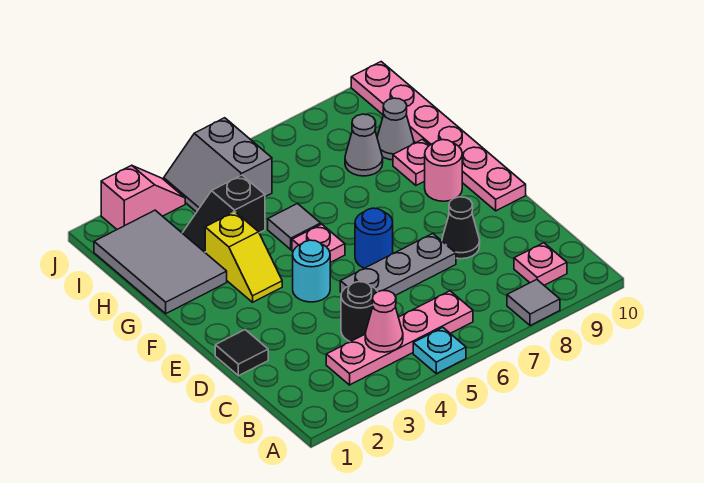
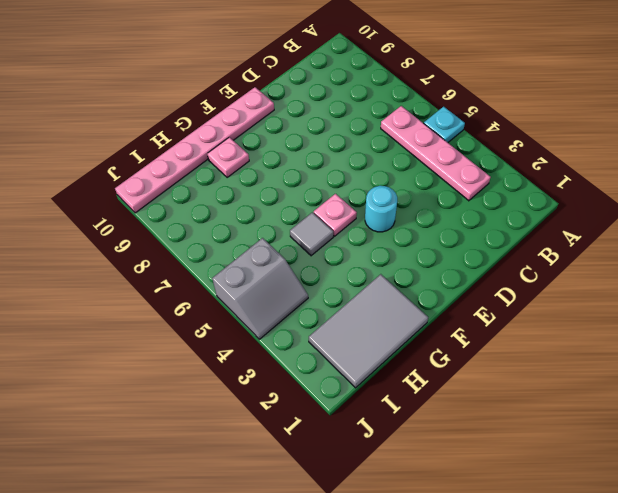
none -> grey tile A8 level 1
none -> pink plate B9 level 1
none -> black round brick C4 level 1

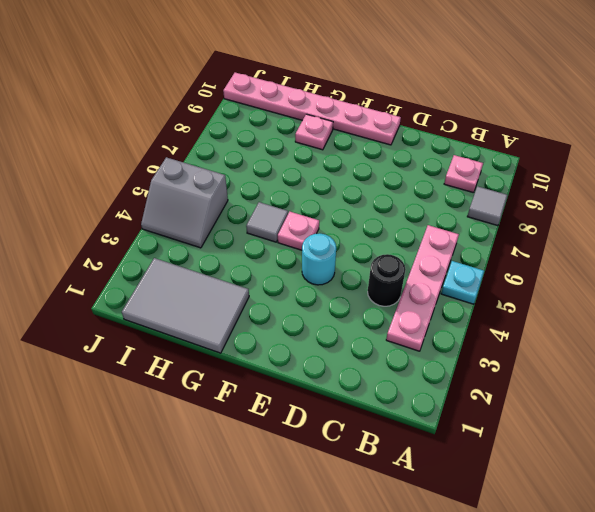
none -> black tile D1 level 1
none -> grey plate D5:D7 level 1
none -> black cone D8 level 1

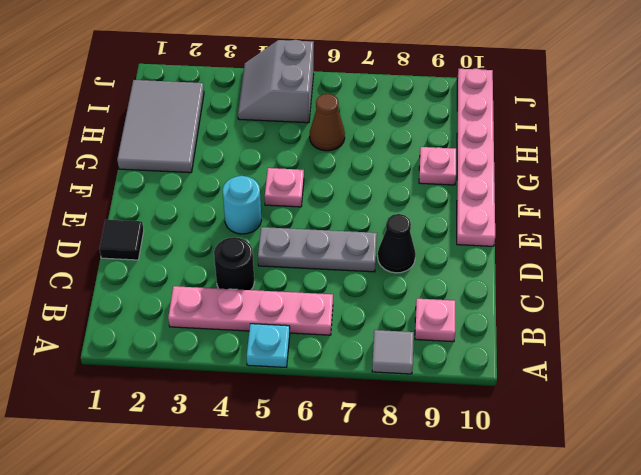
brown cone H6 level 1 -> none
none -> blue round brick E6 level 1
none -> yellow slope F3:G3 level 1 top G
none -> pink round brick F9 level 1

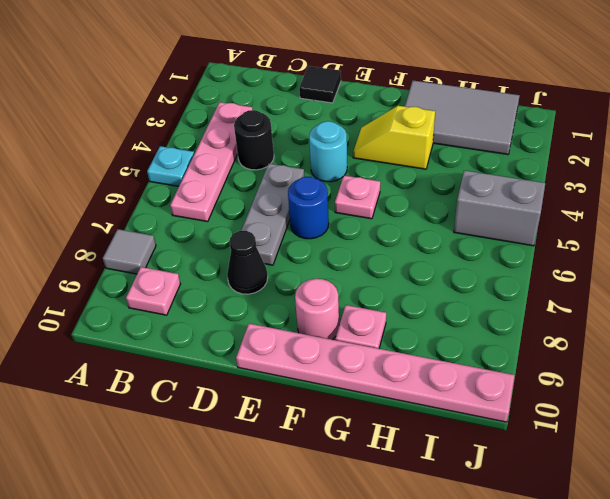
none -> grey tile G5 level 1
none -> black slope H3:H4 level 1 top 4
none -> grey cone H8 level 1

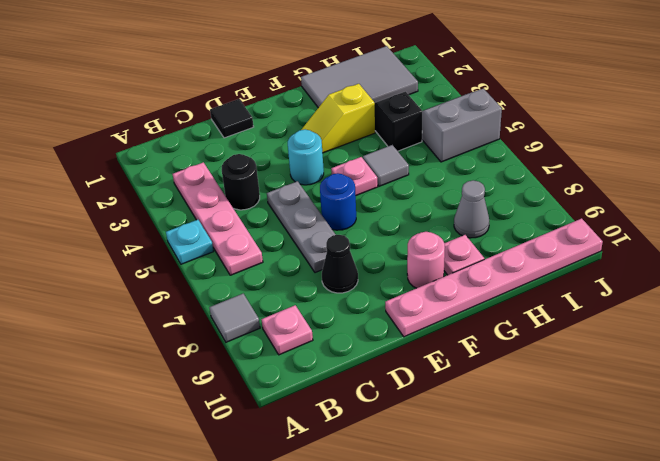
none -> grey cone H9 level 1
none -> pink slope J2:J3 level 1 top 2
none -> pink cone B4 level 2

